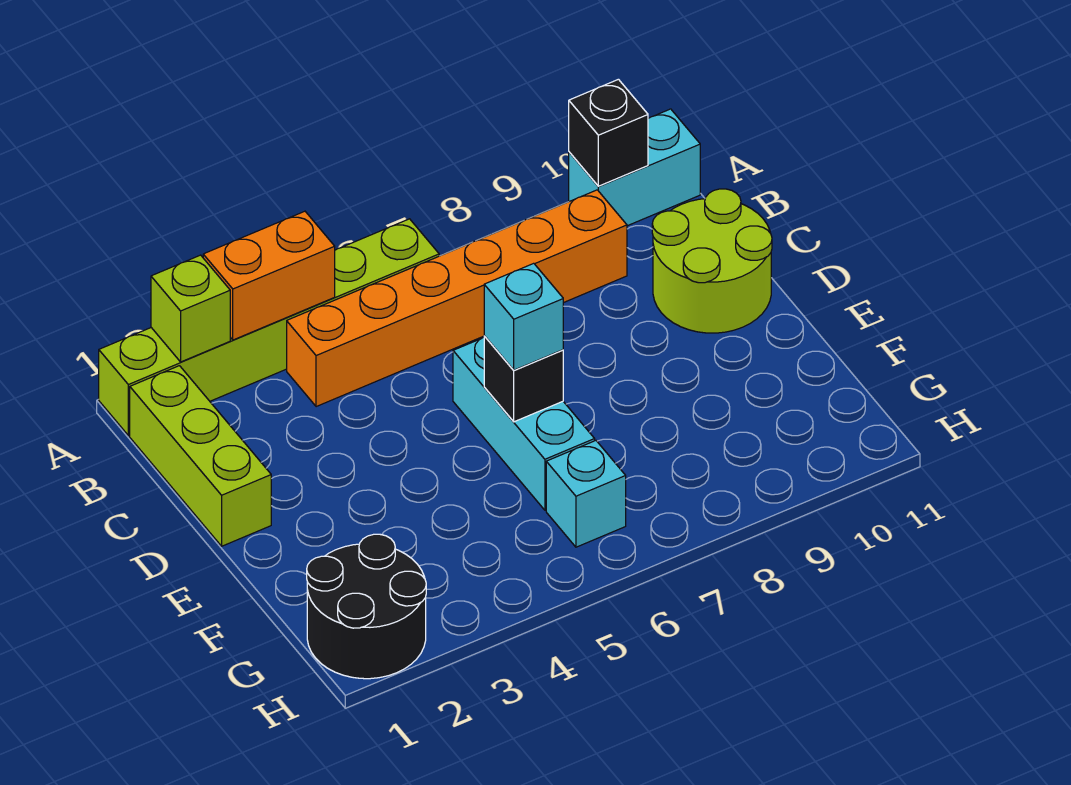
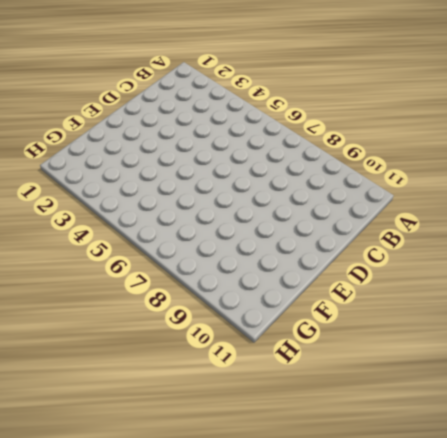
none -> lime brick A1:A6 level 1
none -> cyan brick A10:A11 level 1
none -> lime brick B1:D1 level 1

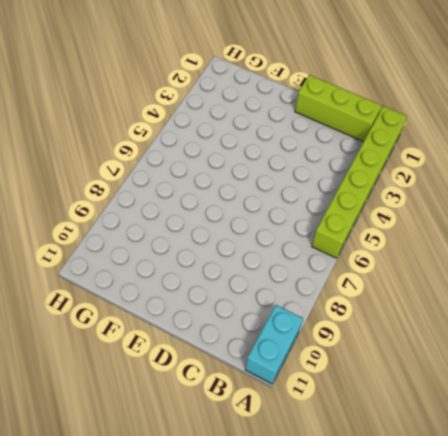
none -> orange brick B4:B9 level 1
none -> lime round brick C10:D11 level 1
none -> cyan brick D6:F6 level 1

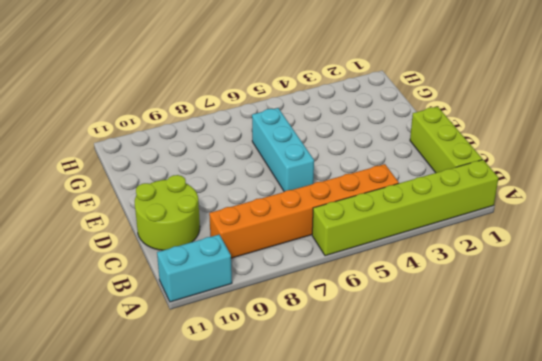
none -> black round brick G1:H2 level 1
none -> cyan brick G6 level 1
none -> lime brick A2 level 2

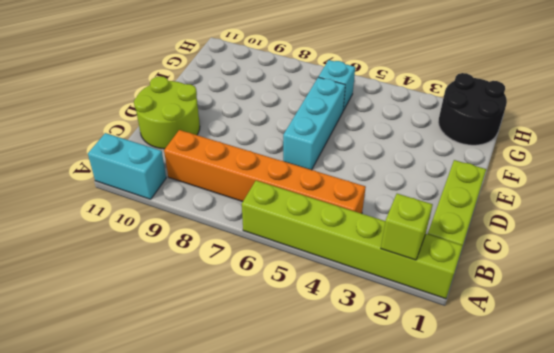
none -> orange brick A3:A4 level 2
none -> black brick A10 level 2
none -> black brick E6 level 2

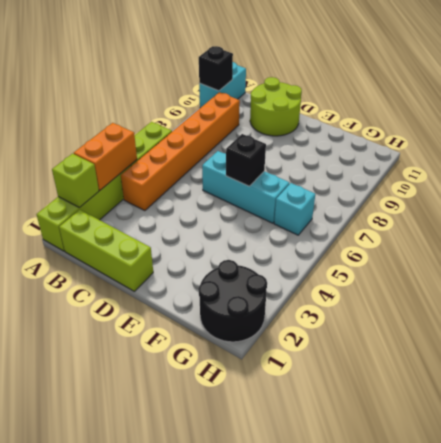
none -> cyan brick E6 level 3

